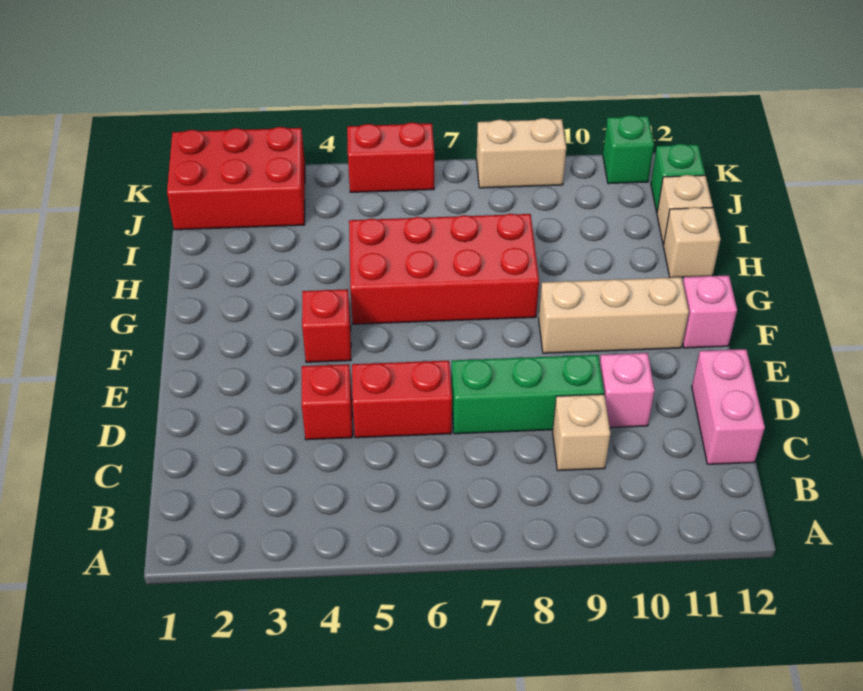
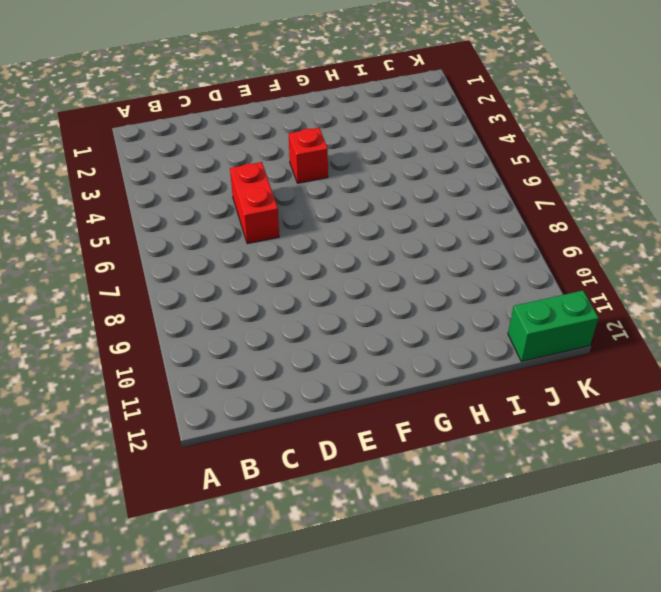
green brick J12:K12 level 1 -> green brick J12 level 1
none -> tan brick C9 level 1
none -> pink brick C12:D12 level 1
none -> red brick D4 level 1

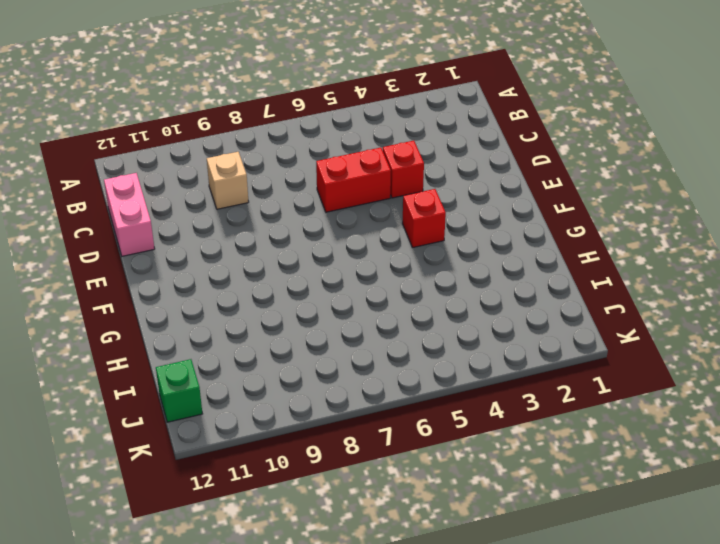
none -> green brick D7:D9 level 1
none -> pink brick D10 level 1
none -> tan brick F9:F11 level 1

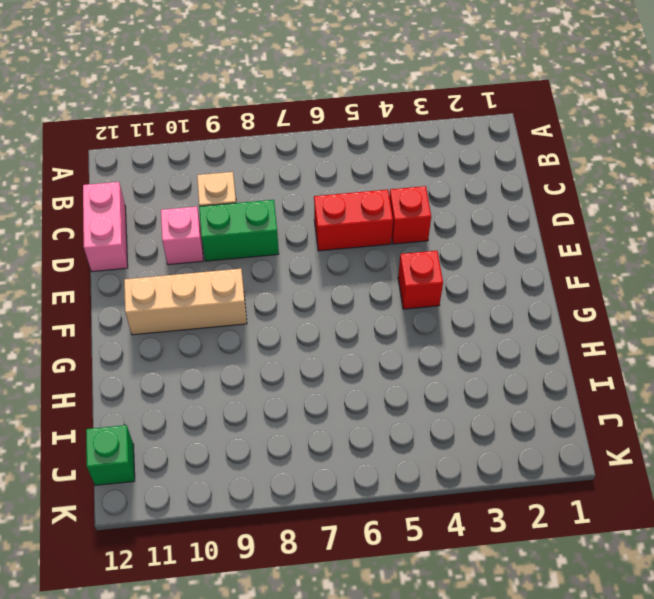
green brick D8:D9 level 1 -> green brick D7:D9 level 1
none -> pink brick F12 level 1
none -> red brick G5:H8 level 1
none -> tan brick H12 level 1

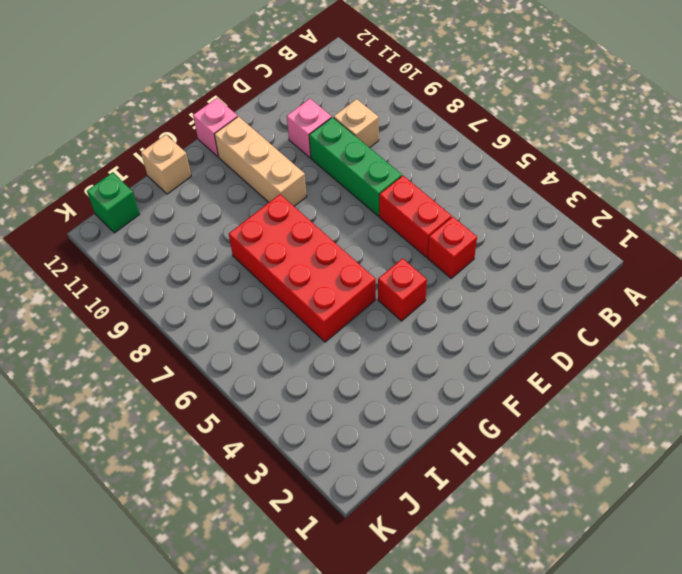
none -> pink brick C12:D12 level 1
none -> tan brick I12 level 1
none -> red brick J1:K3 level 1

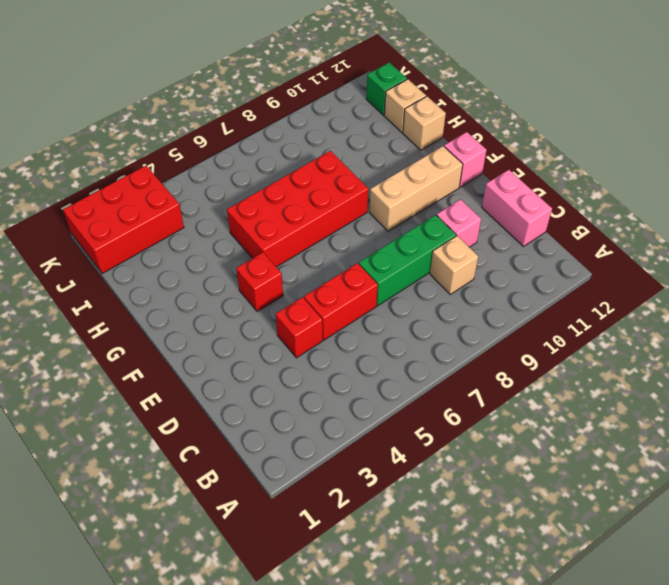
none -> red brick K5:K6 level 1
none -> tan brick K8:K9 level 1
none -> green brick K11 level 1

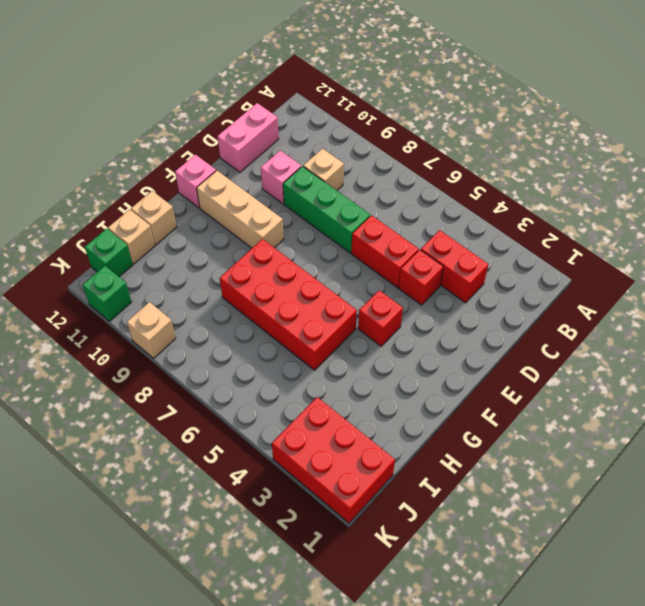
red brick C3:C4 level 1 -> red brick K5:K6 level 1
tan brick K9 level 1 -> tan brick K8:K9 level 1

